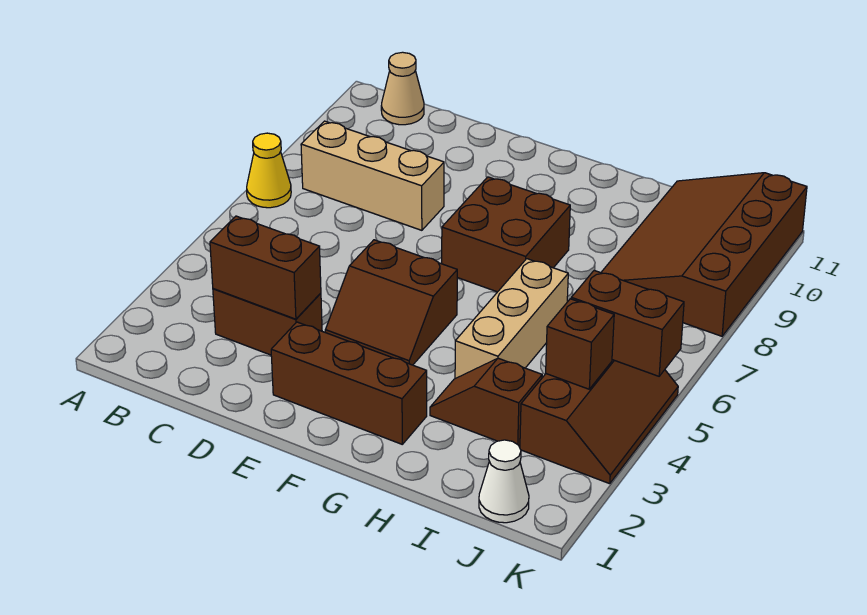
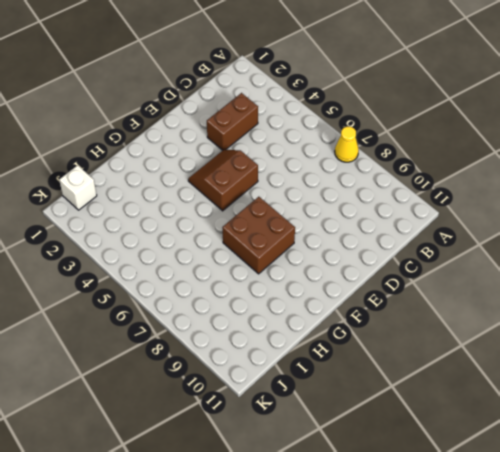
white brick J1 level 1 -> white cone J1 level 1
none -> tan brick B8:D8 level 1
none -> tan cone B11 level 1
none -> brown brick E2:G2 level 1

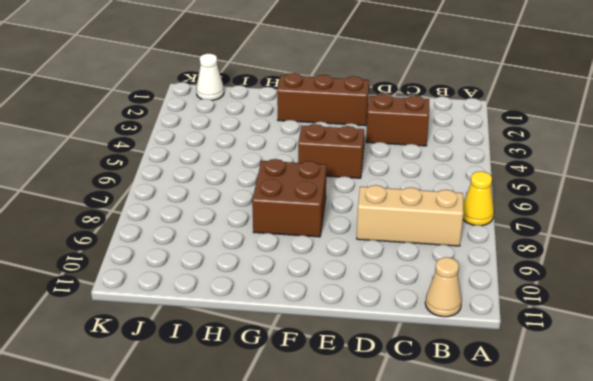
none -> brown slope H3:I3 level 1 top I
none -> tan brick H4:H6 level 1
none -> brown slope I8:K11 level 1 top K

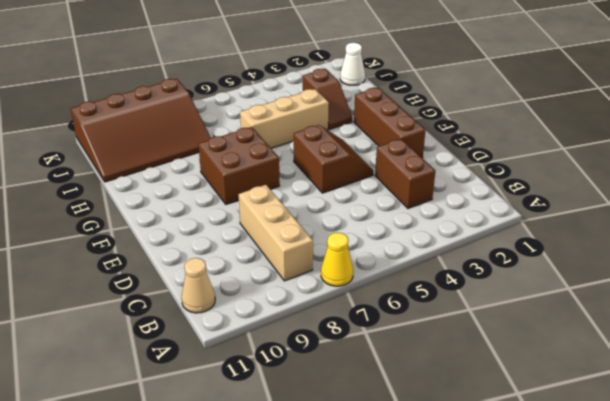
none -> brown slope J3:K5 level 1 top J
none -> brown brick C3:D3 level 2
none -> brown brick J4 level 2

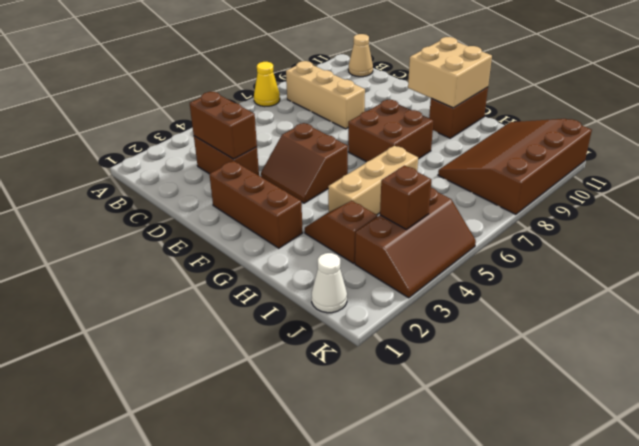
tan brick F10:G11 level 2 -> none
brown brick G10:G11 level 1 -> brown brick J5:K5 level 2

